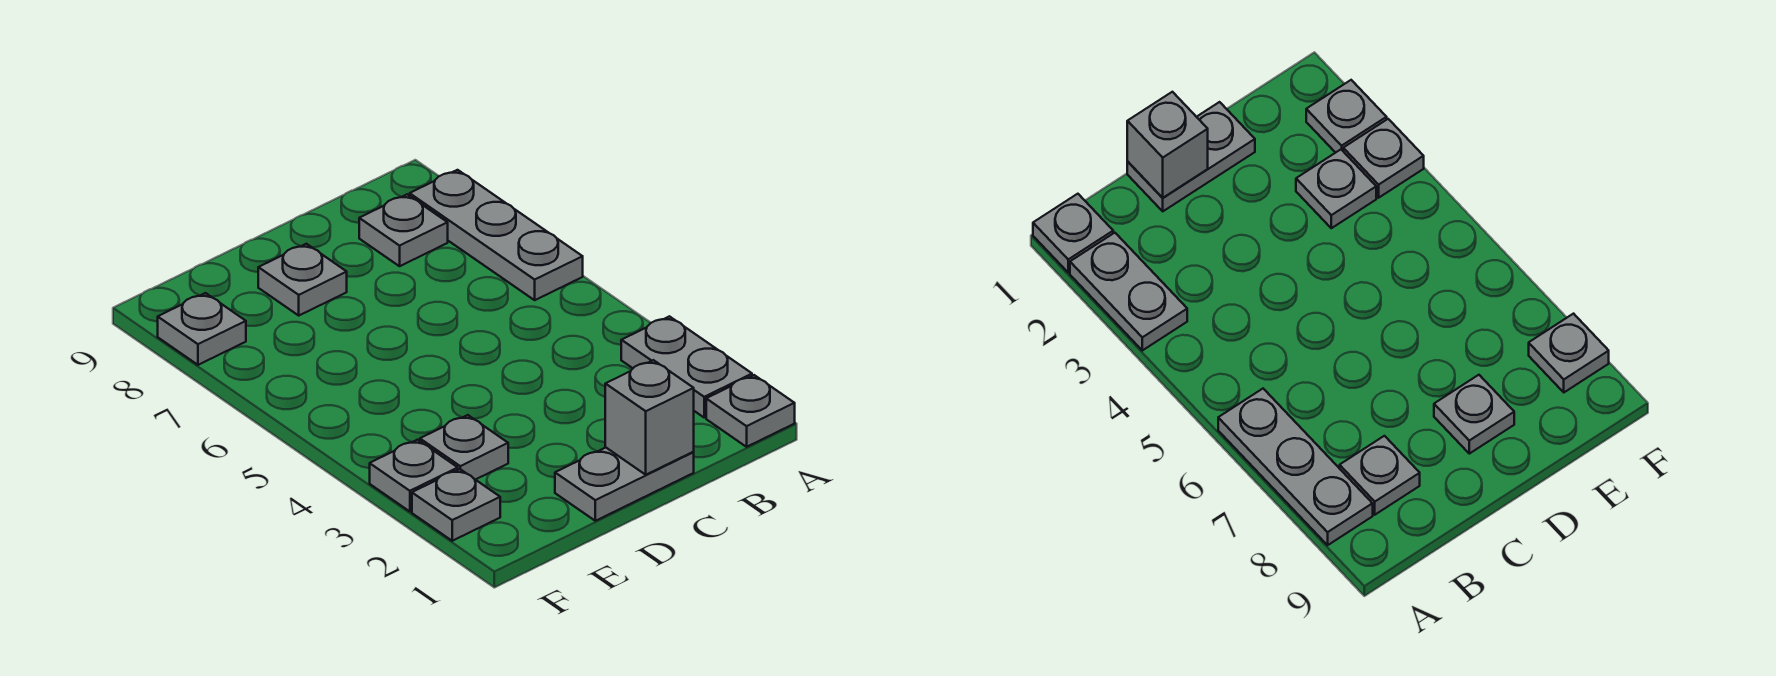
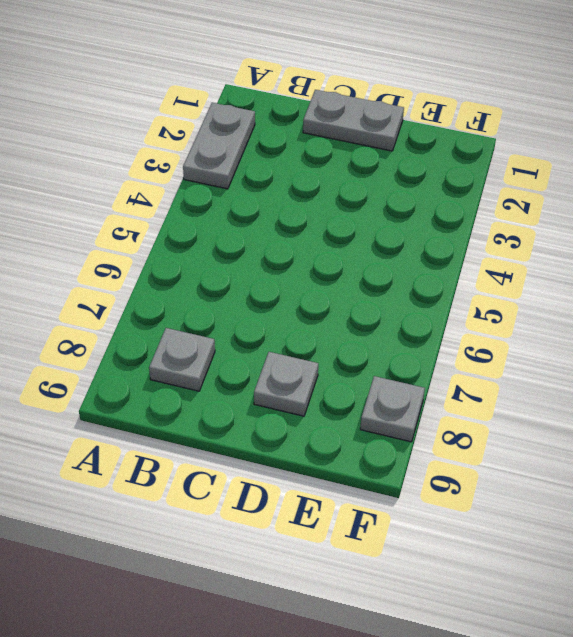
none -> grey plate A1 level 1
none -> grey plate A6:A8 level 1

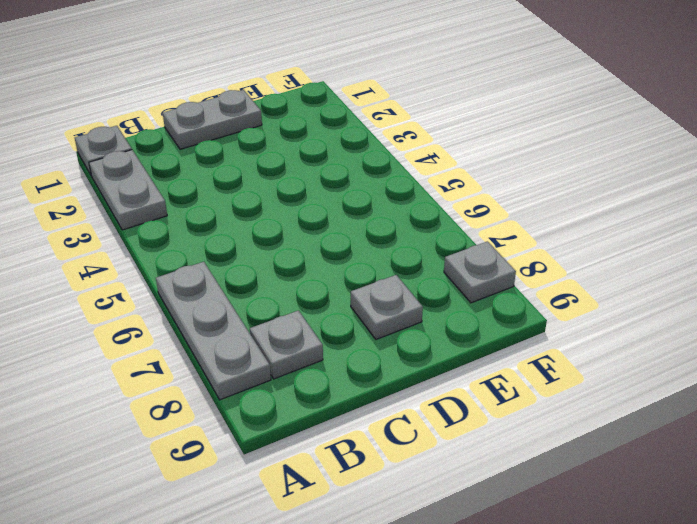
none -> grey plate E3 level 1
none -> grey plate F2 level 1

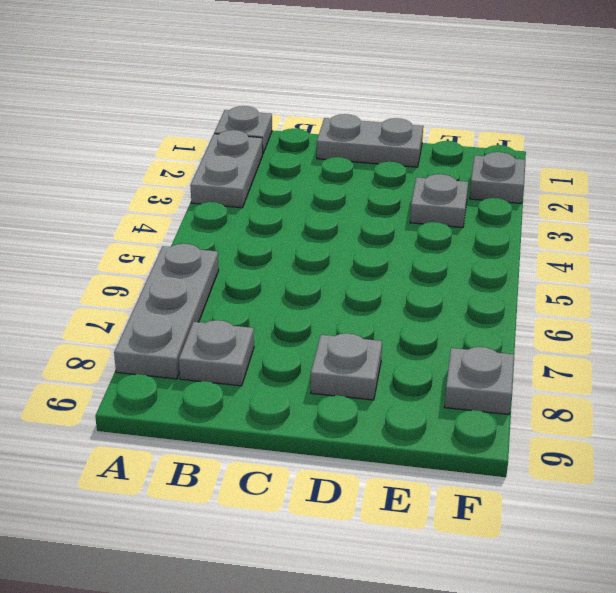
none -> grey plate F3 level 1
none -> grey brick C1 level 2

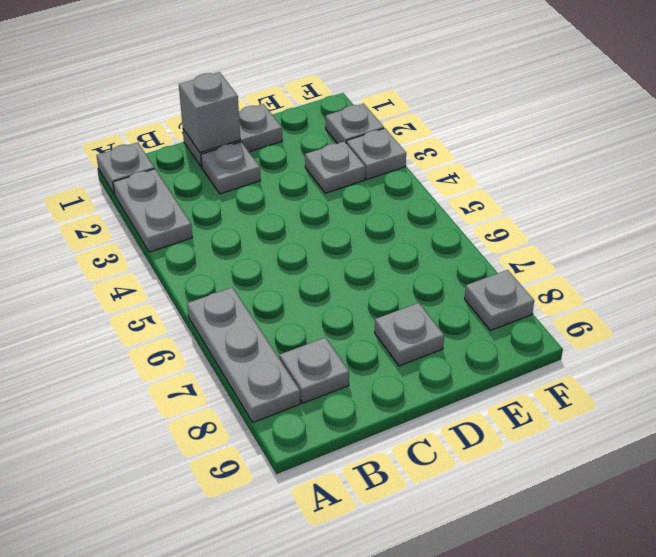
grey plate C2 level 1 -> none

